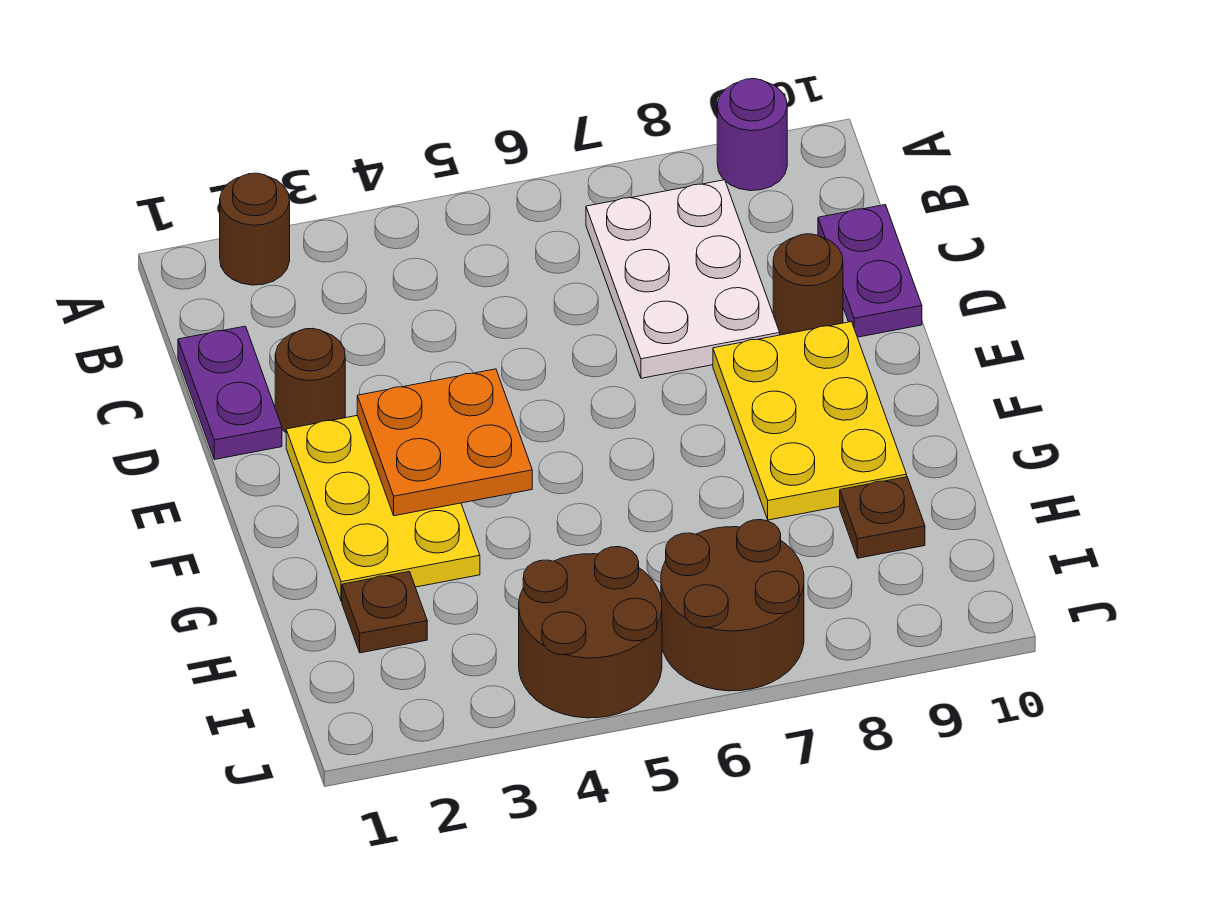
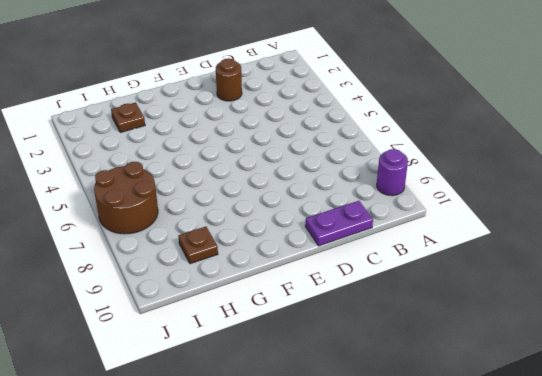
none -> brown round brick A2 level 1
none -> white plate B7:D8 level 1
none -> purple plate C1:D1 level 1

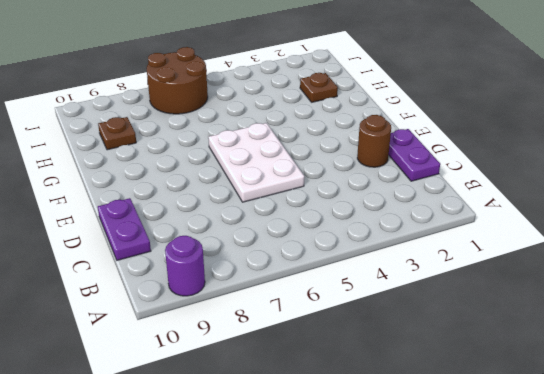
white plate D5:F6 level 1 -> white plate B7:D8 level 1
none -> brown round brick A2 level 1
none -> brown round brick D9 level 1
none -> yellow plate E2:G3 level 1

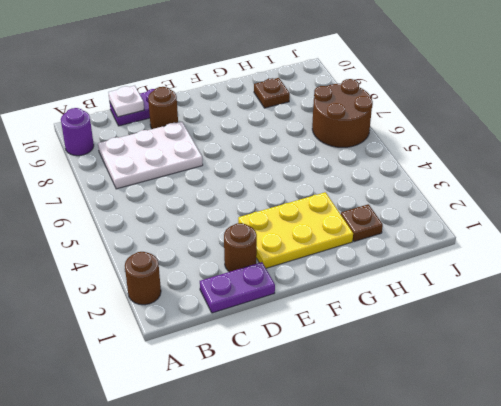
white plate C10 level 2 -> none
none -> yellow plate E8:G9 level 1
none -> brown round brick I4:J5 level 1
none -> orange plate E3:F4 level 2

